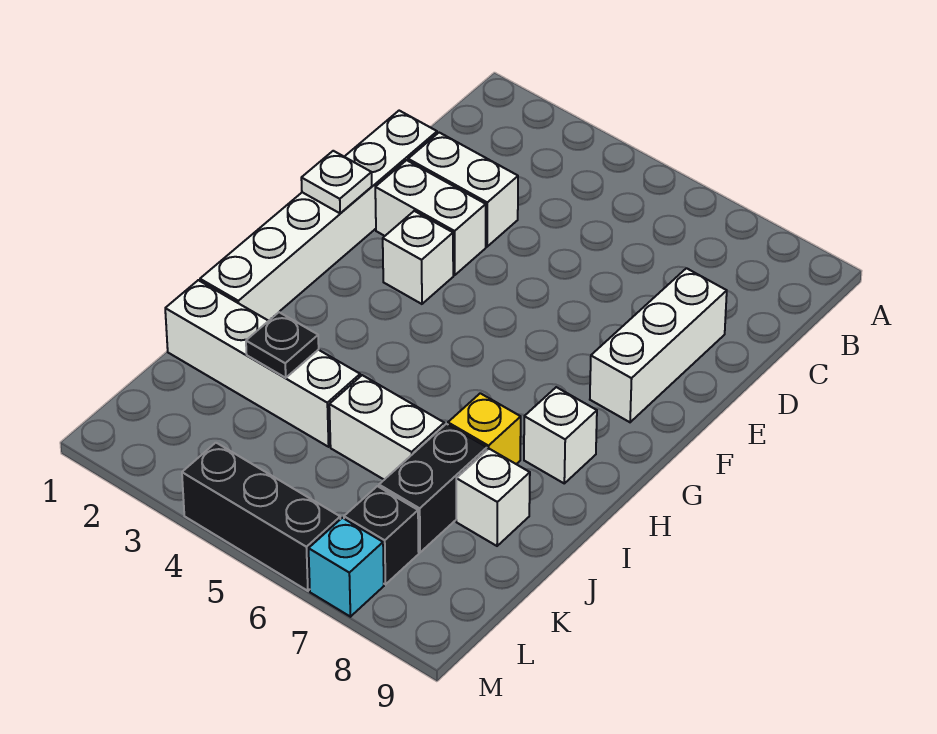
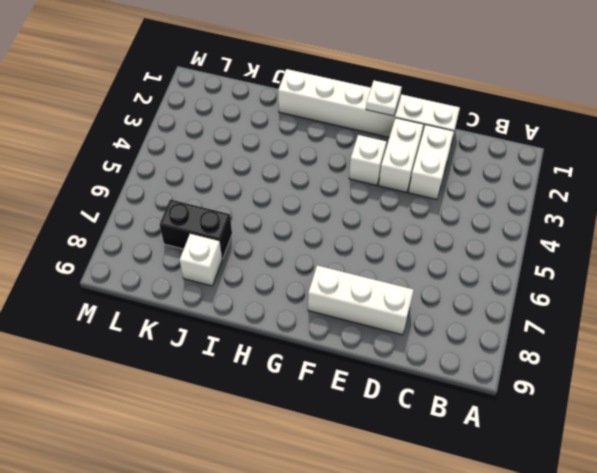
none -> white brick H8 level 1
none -> yellow brick I7 level 1
none -> white brick J1:J4 level 1

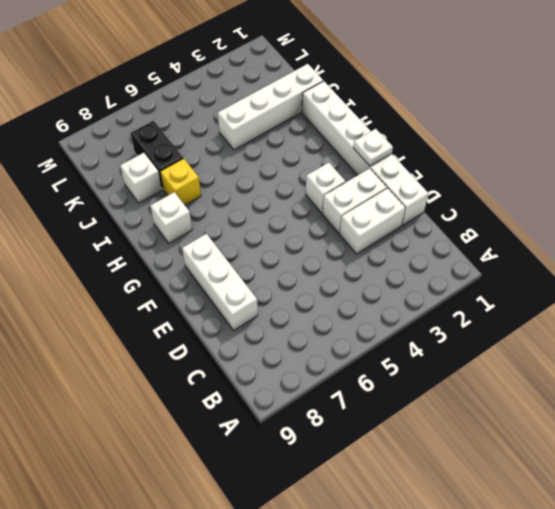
none -> white brick J5:J6 level 1
none -> black brick L7 level 1
none -> black brick M4:M6 level 1

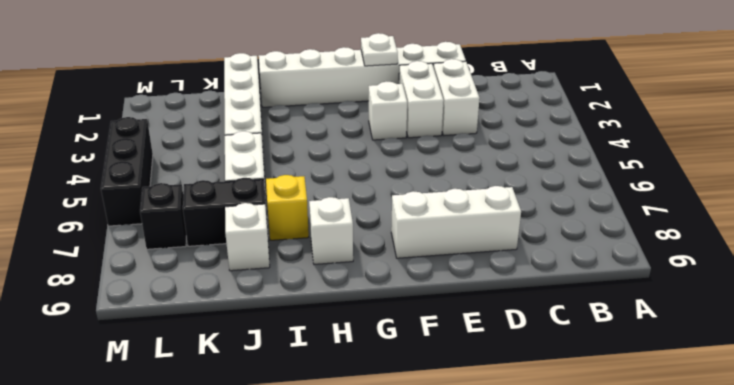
none -> cyan brick M7 level 1
none -> black plate J3 level 2

